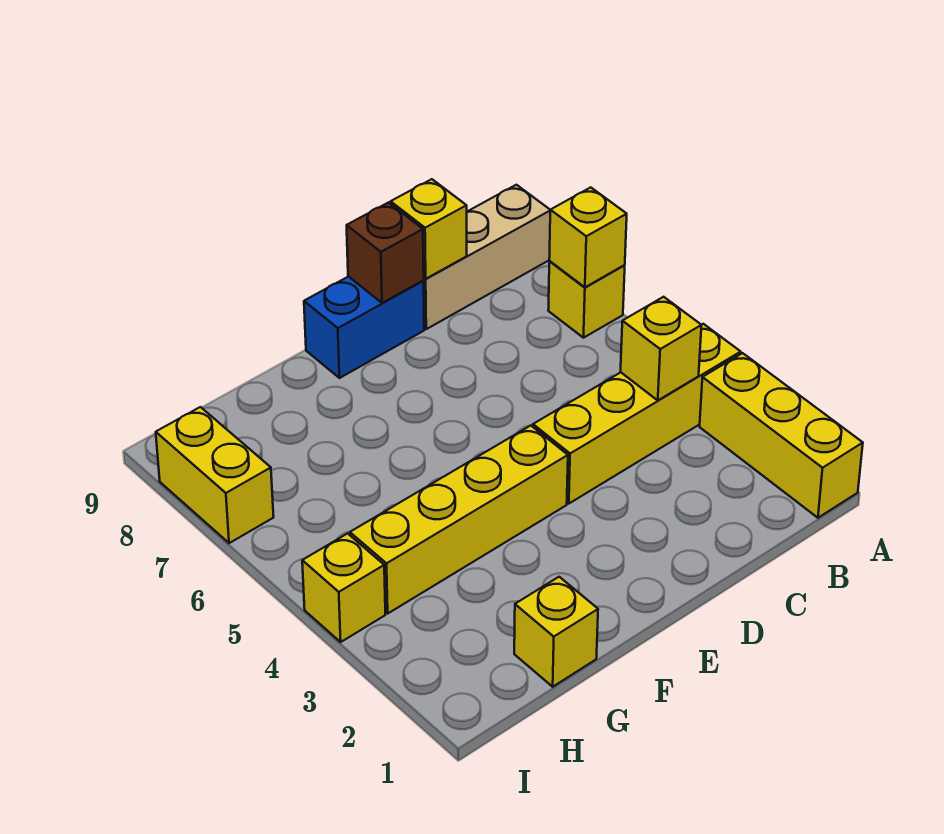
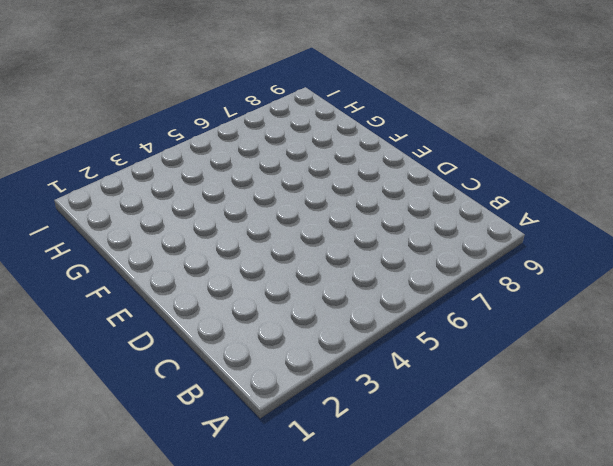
none -> yellow brick A1:A3 level 1
none -> yellow brick A4:D4 level 1
none -> yellow brick A7 level 1

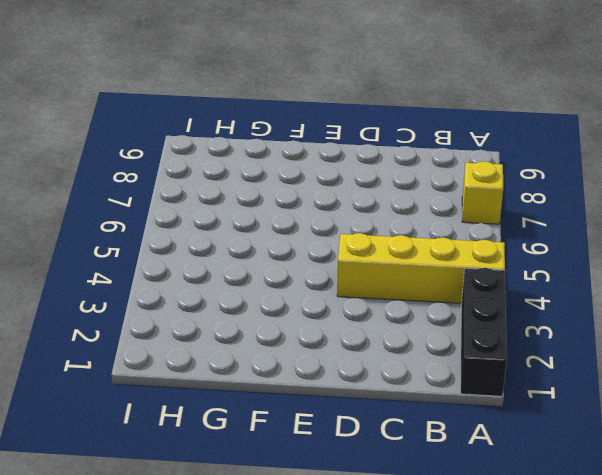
black brick A1:A3 level 1 -> yellow brick A1:A3 level 1
none -> tan brick A9:C9 level 1
none -> blue brick D9:E9 level 1
none -> yellow brick E4:H4 level 1

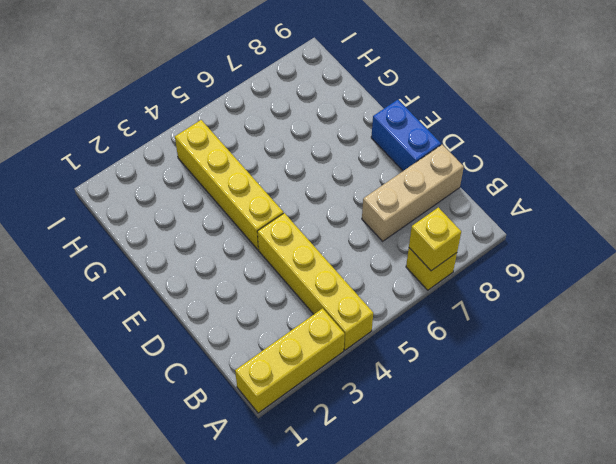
tan brick C7:C9 level 1 -> tan brick A9:C9 level 1
none -> yellow brick G1 level 1
none -> yellow brick I4 level 1
none -> yellow brick I7:I8 level 1

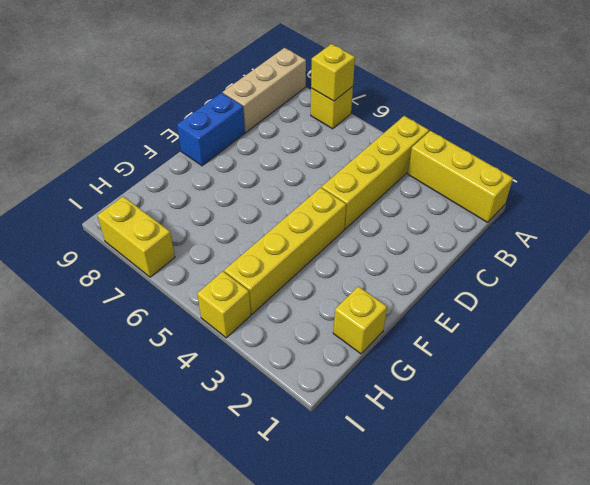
none -> yellow brick B4 level 2
none -> yellow brick C9 level 2
none -> brown brick D9 level 2

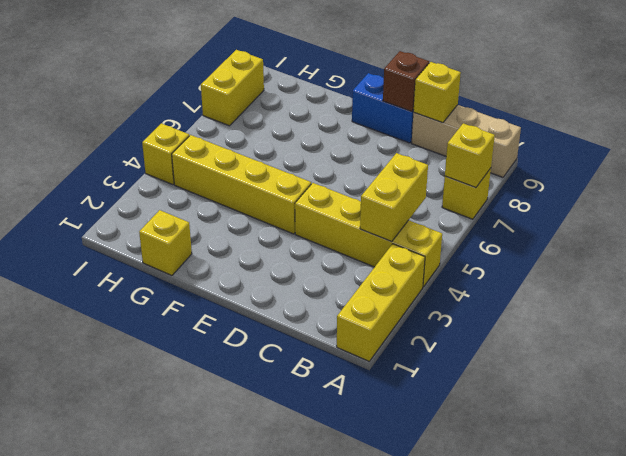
yellow brick B4:B5 level 2 -> yellow brick B4 level 2

